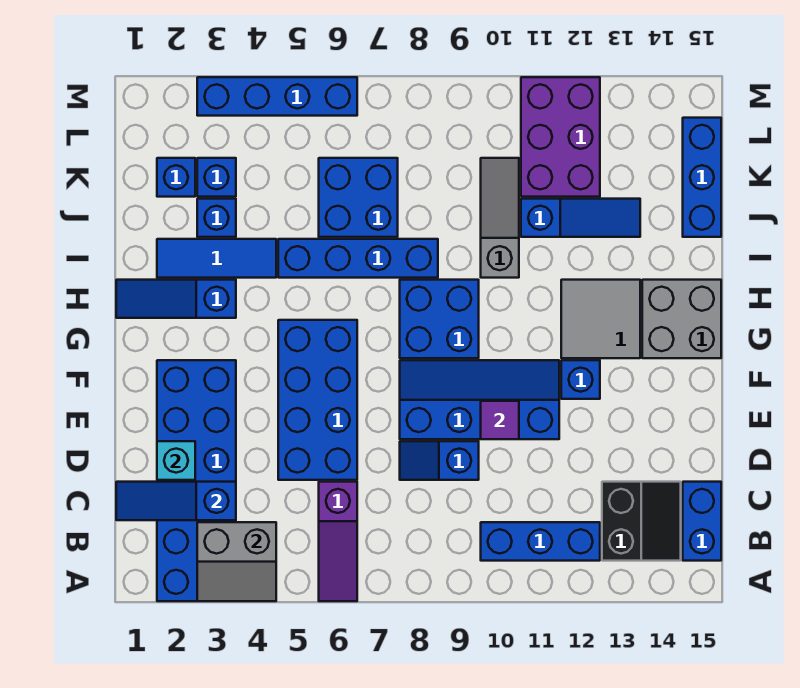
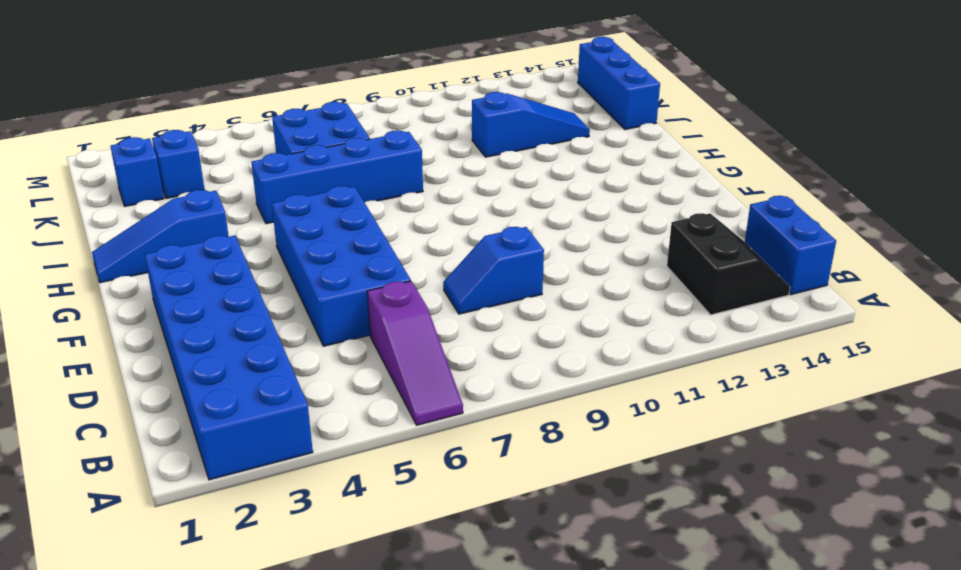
none -> blue brick B10:B12 level 1
none -> blue slope E8:F11 level 1 top E
none -> blue brick F12 level 1

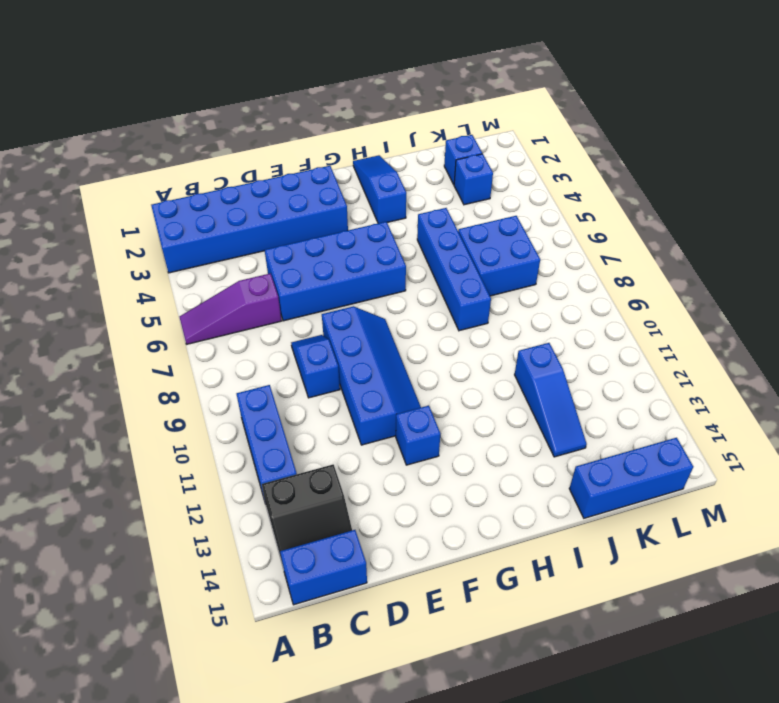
none -> blue brick G8:H9 level 1
none -> grey tile G12:H13 level 1
none -> grey brick G14:H15 level 1

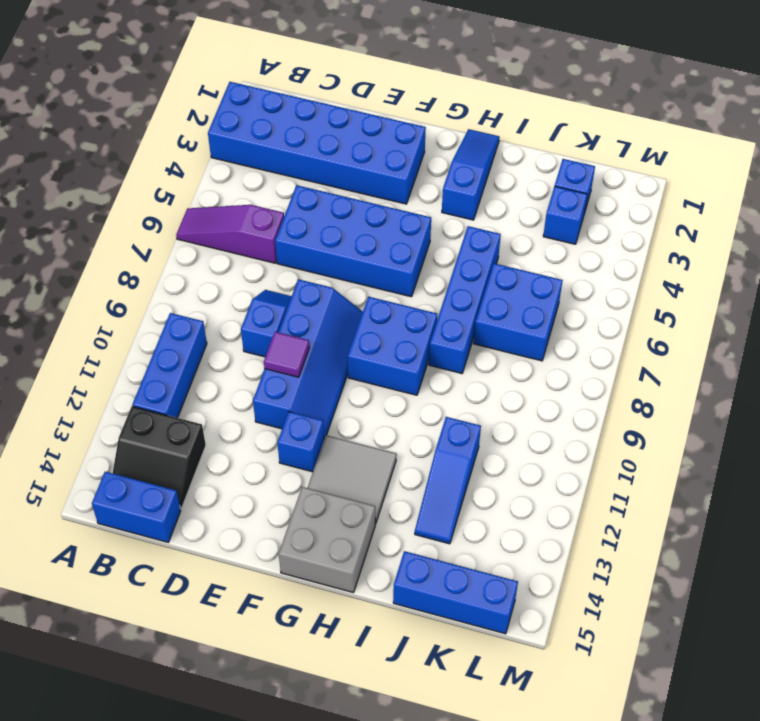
none -> blue tile I2:I4 level 1
none -> grey slope I10:K10 level 1 top I
none -> blue brick J3 level 1

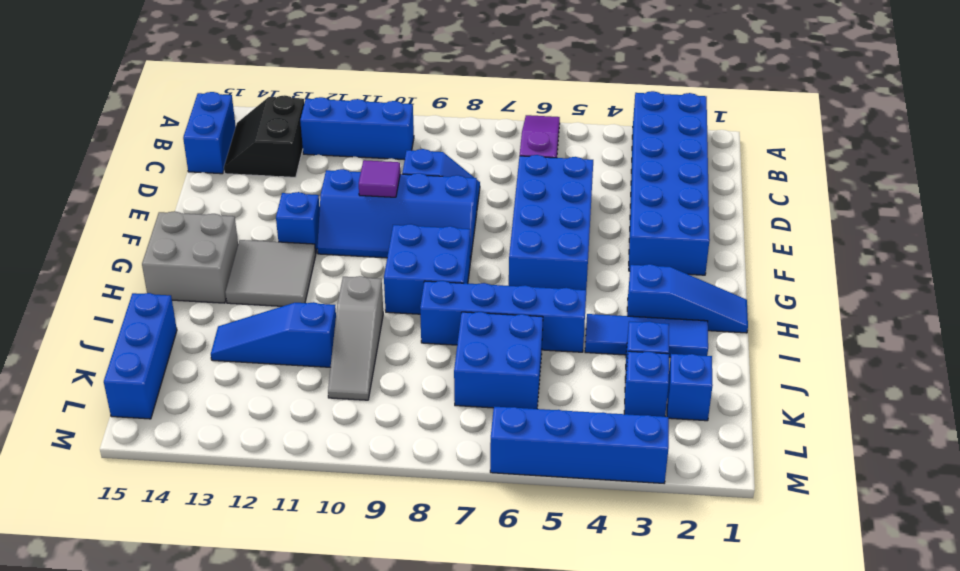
none -> purple brick K11:M12 level 1
none -> grey slope A3:B4 level 2 top B
none -> blue slope C1:C3 level 2 top 3

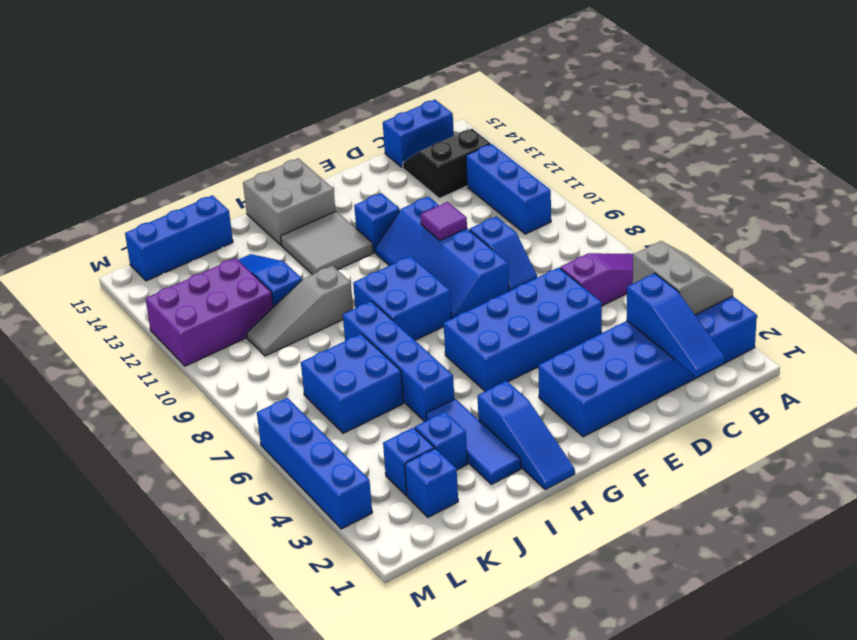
none -> cyan brick D2 level 2

